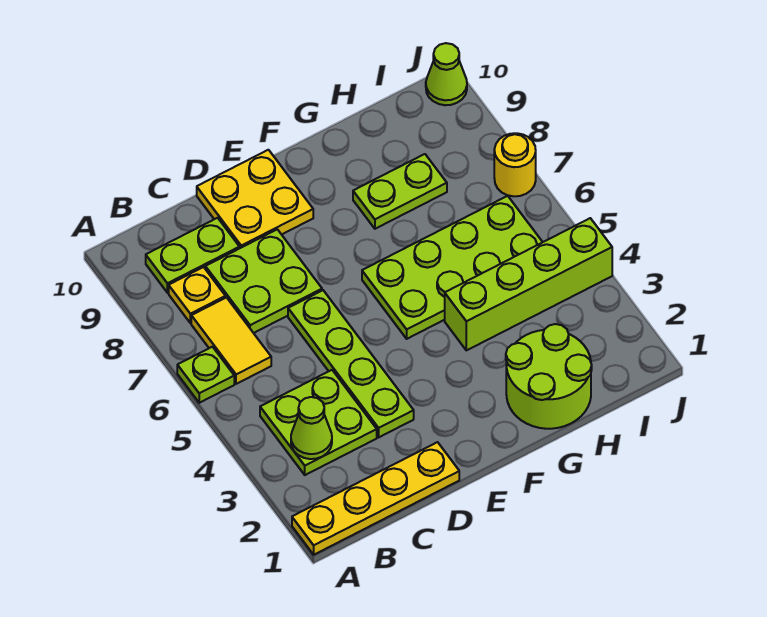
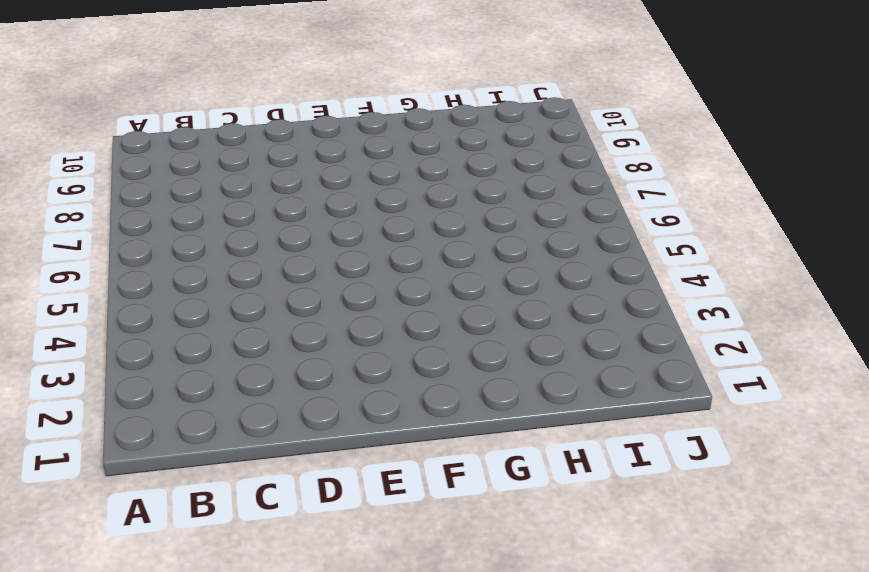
none -> yellow plate A1:D1 level 1
none -> lime plate A6 level 1
none -> lime plate B3:C4 level 1

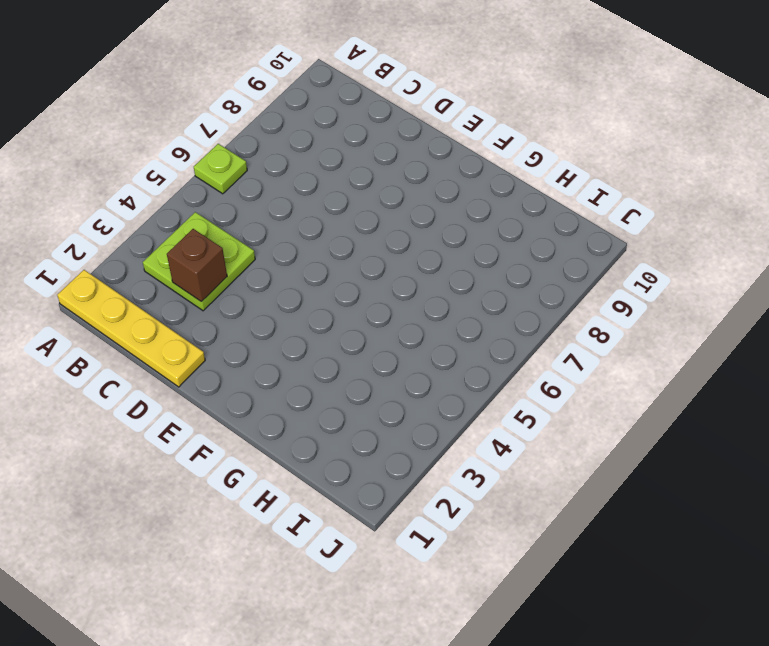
brown brick C3 level 2 -> none
none -> yellow tile B6:B7 level 1
none -> yellow plate B8 level 1
none -> lime plate B9:C9 level 1

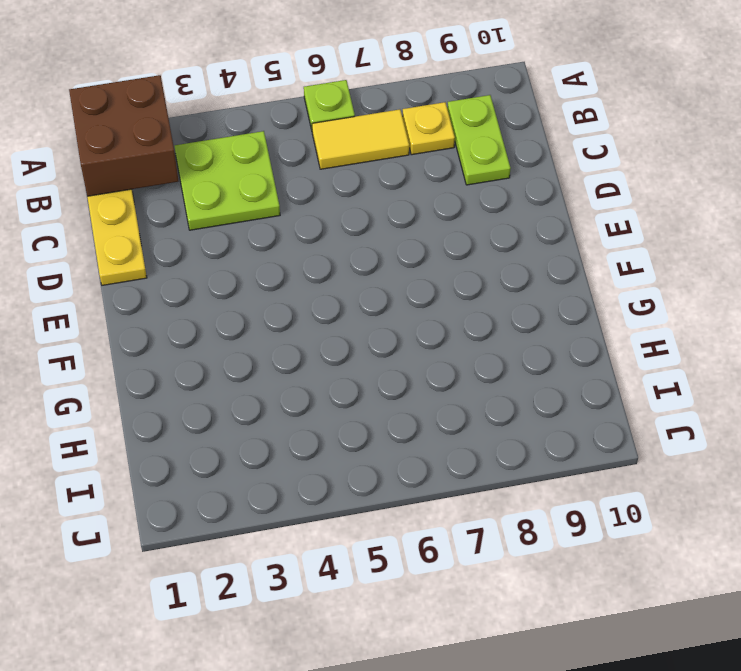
brown brick A1:B2 level 2 -> none
none -> lime plate C7:D8 level 1
none -> lime plate D3:D6 level 1
none -> yellow plate D9:E10 level 1

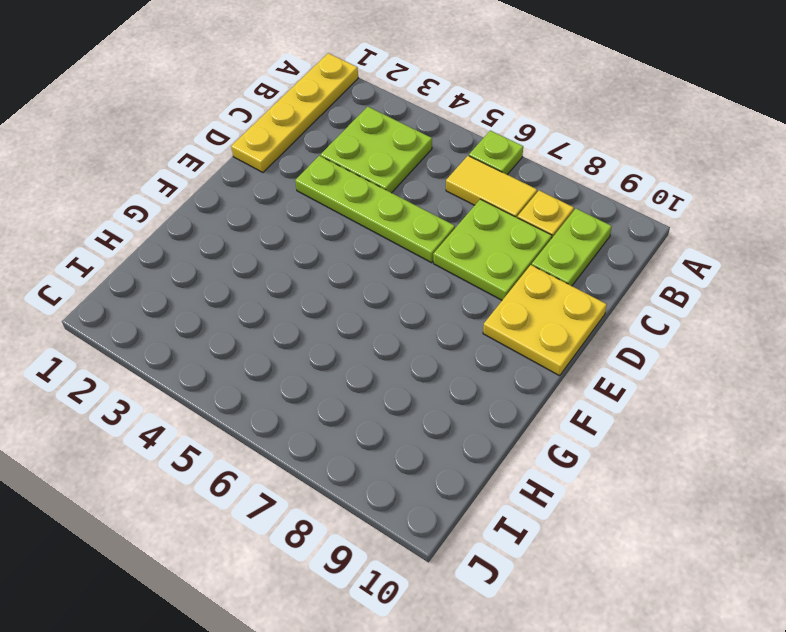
none -> lime plate F5:I6 level 1
none -> lime round brick G1:H2 level 1
none -> lime brick G4:J4 level 1

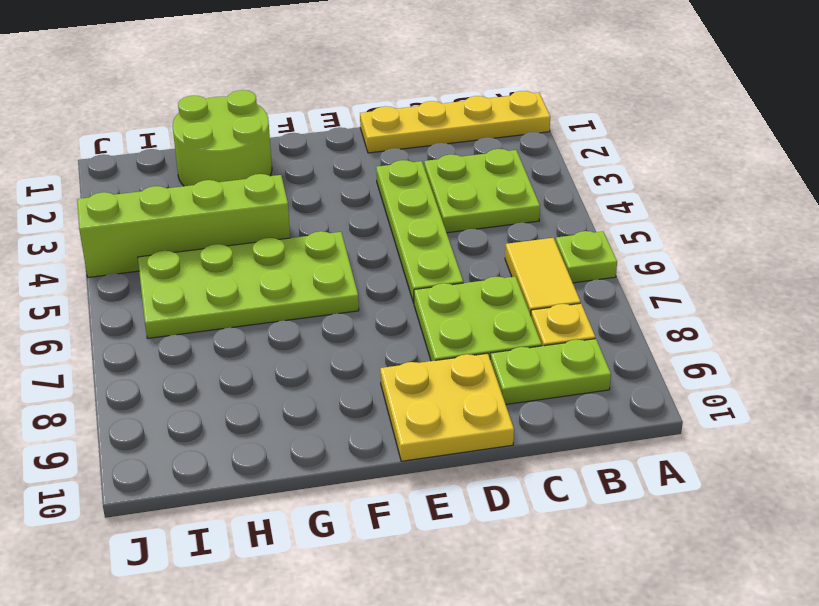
none -> lime plate G8:H8 level 1
none -> yellow round brick J7 level 1
none -> lime cone J10 level 1

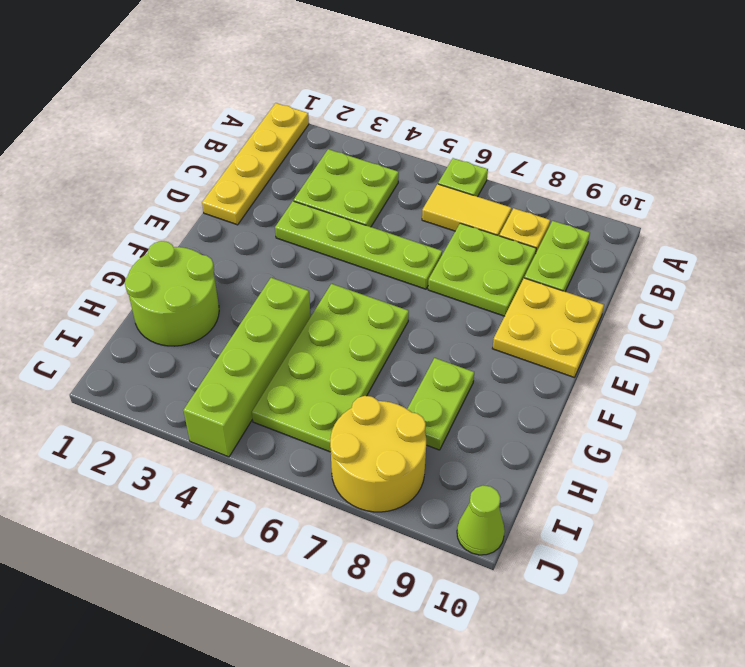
yellow round brick I7:J8 level 1 -> yellow round brick J7 level 1
none -> lime cone B3 level 2

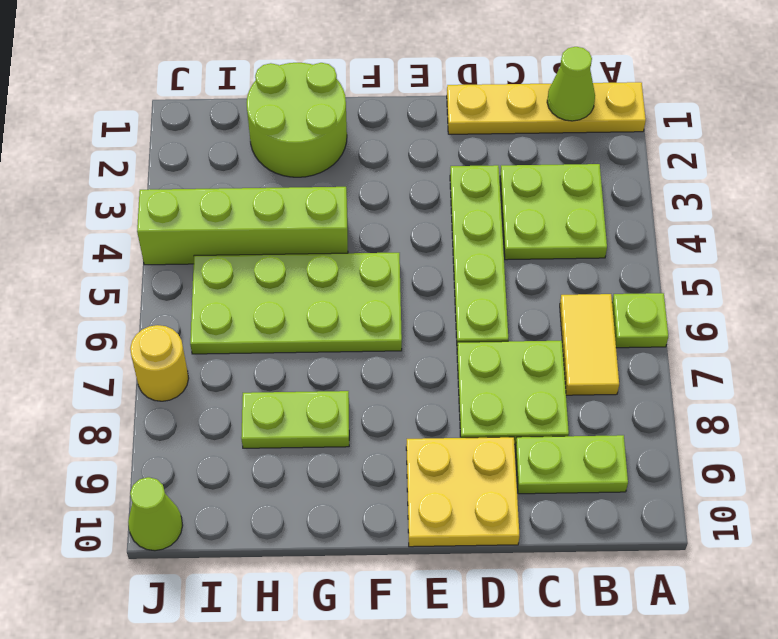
lime cone B1 level 2 -> lime cone B3 level 2
none -> yellow plate B8 level 1

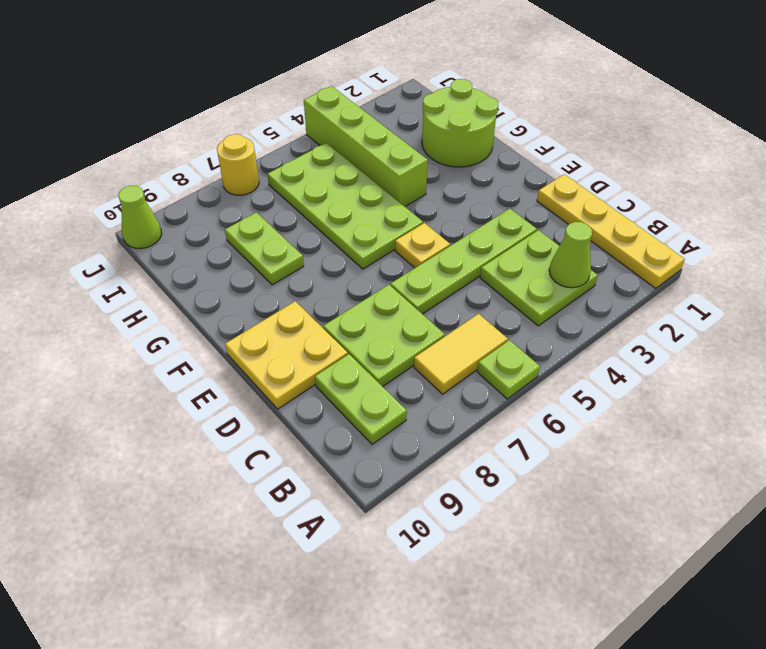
yellow plate E5 level 1 -> yellow plate B8 level 1

